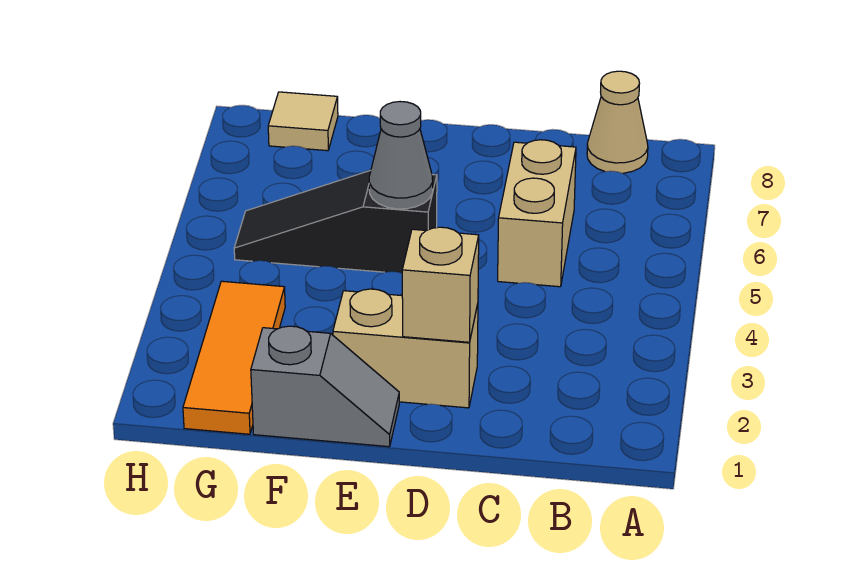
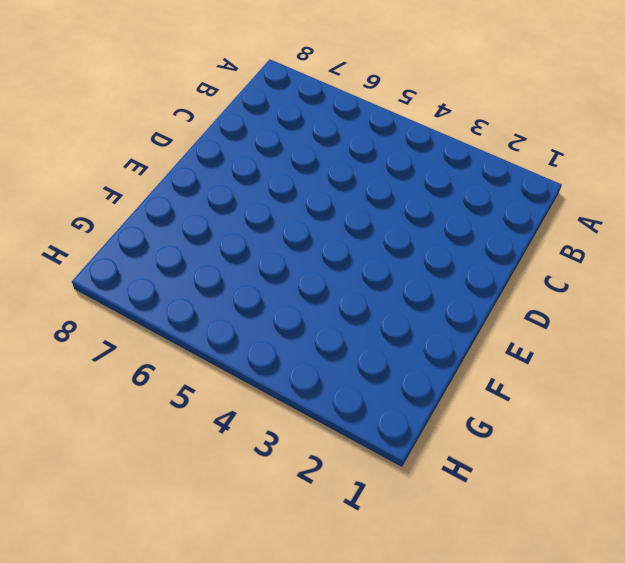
none -> tan cone B8 level 1
none -> tan brick C5:C6 level 1

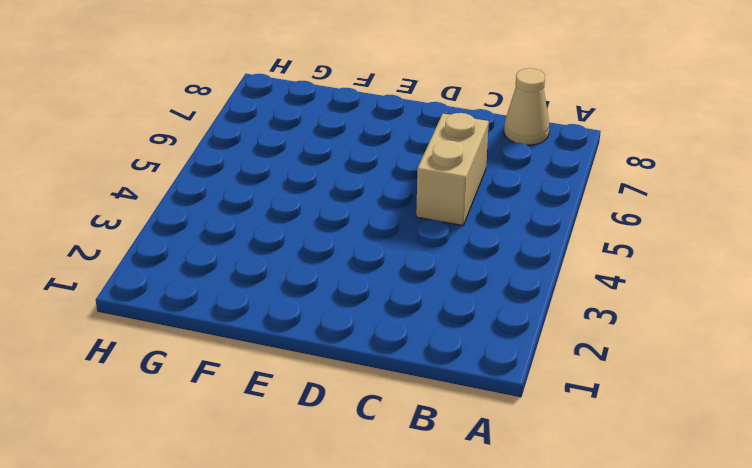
none -> tan brick D2:E2 level 1
none -> grey slope E1:F1 level 1 top F

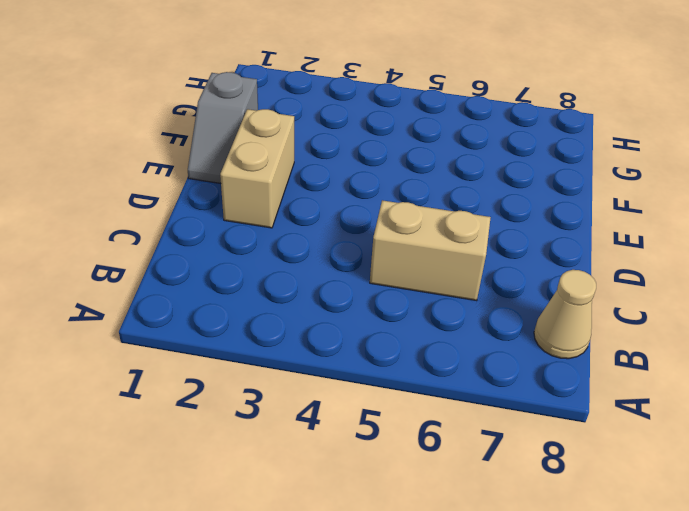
none -> black slope E5:G5 level 1 top E
none -> orange tile G1:G3 level 1

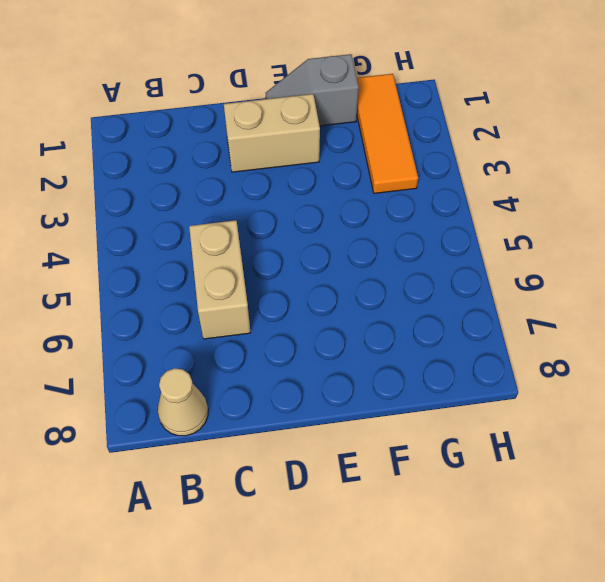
none -> black slope E5:G5 level 1 top E
none -> tan tile G8 level 1

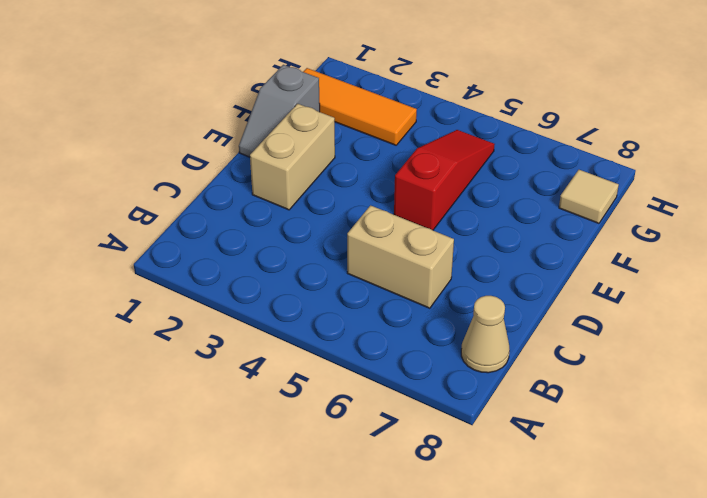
red slope E5:G5 level 1 top E -> black slope E5:G5 level 1 top E
none -> tan brick D2 level 2
none -> grey cone E5 level 2

